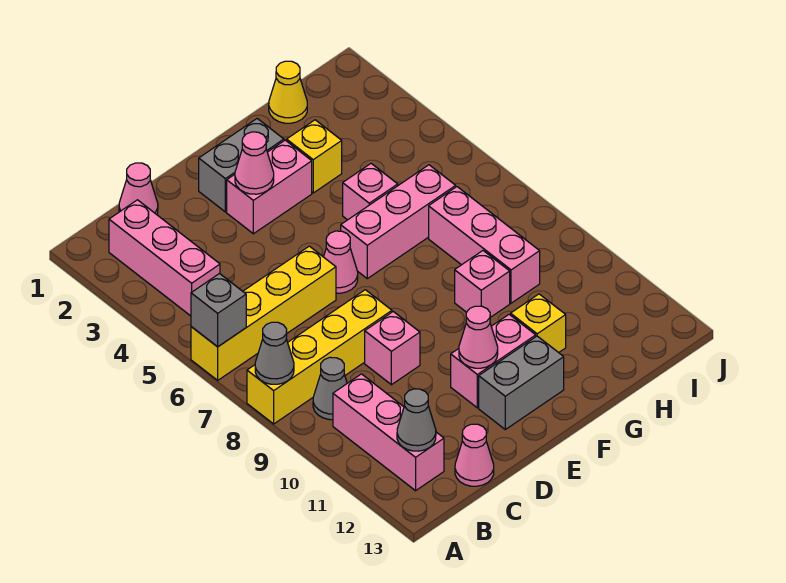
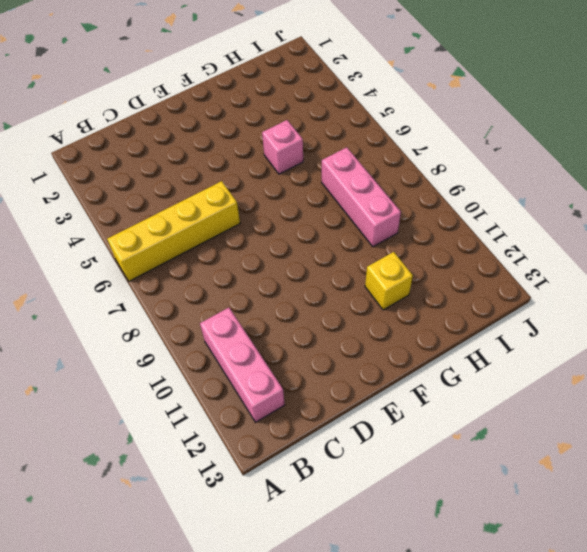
none -> yellow brick A8:D8 level 1
none -> pink brick B2:B4 level 1
none -> grey cone B9 level 1

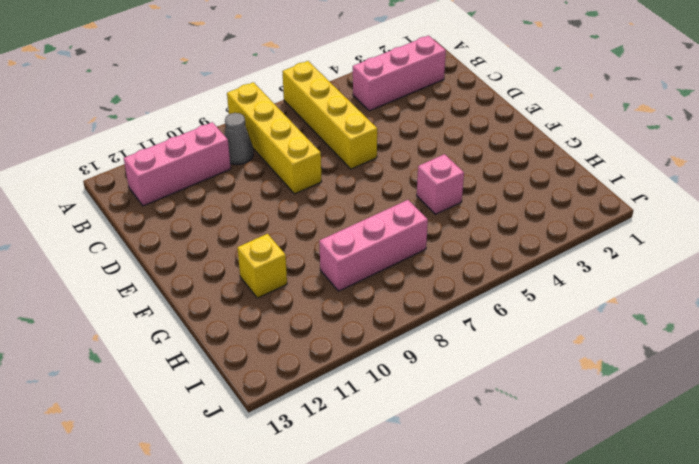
none -> pink cone C1 level 1
none -> pink cone C13 level 1
none -> pink brick D9 level 1

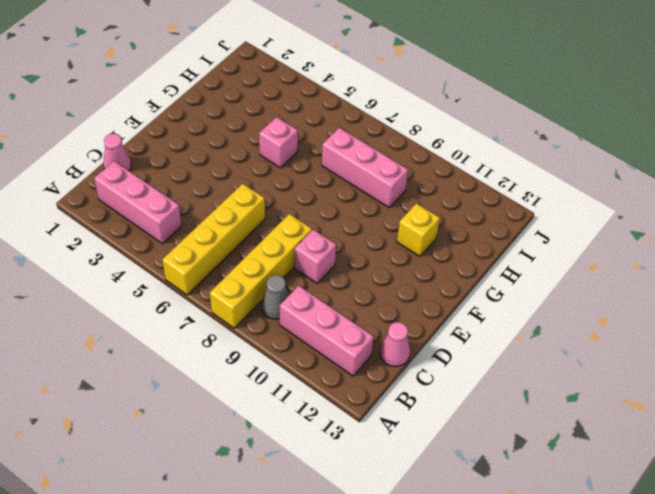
none -> grey brick E2:F2 level 1
none -> pink brick E3:F3 level 1
none -> pink cone E6 level 1

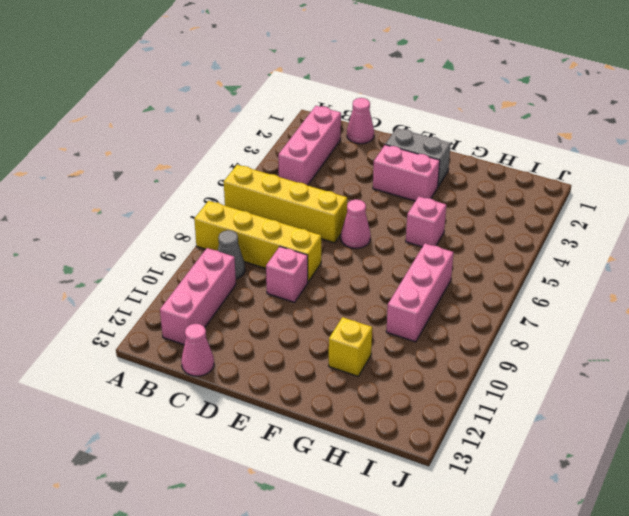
none -> pink brick E11:F11 level 1
none -> grey brick E12:F12 level 1
none -> pink brick F6:H6 level 1

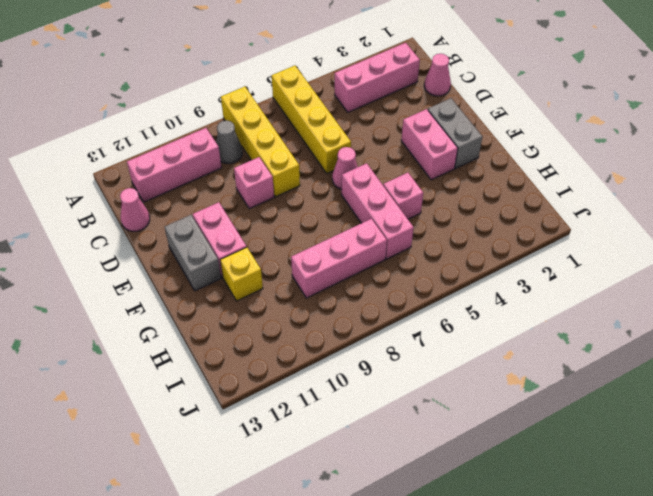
none -> yellow brick G3 level 1
none -> pink brick G9 level 1
none -> yellow cone H1 level 1

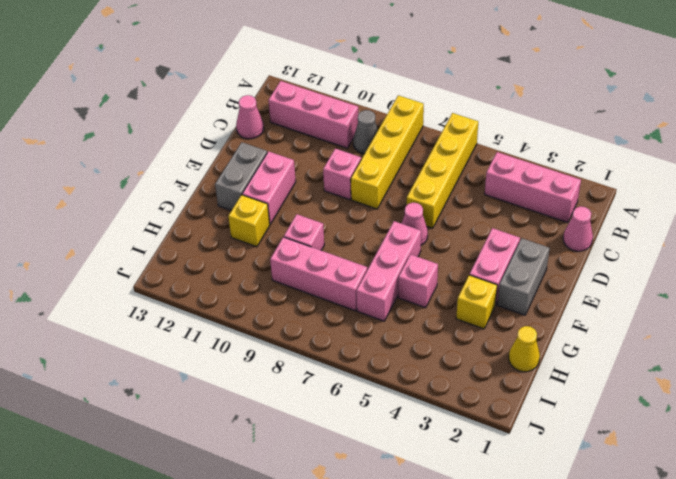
none -> grey brick A6 level 2
none -> grey cone A8 level 2
none -> grey cone B12 level 2

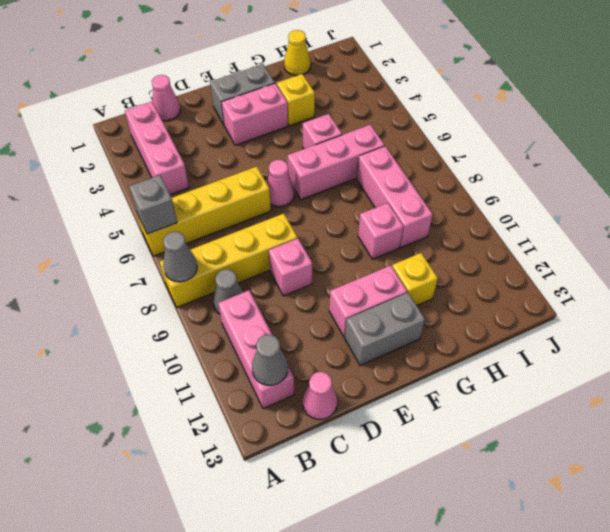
none -> pink cone E3 level 2
none -> pink cone E11 level 2

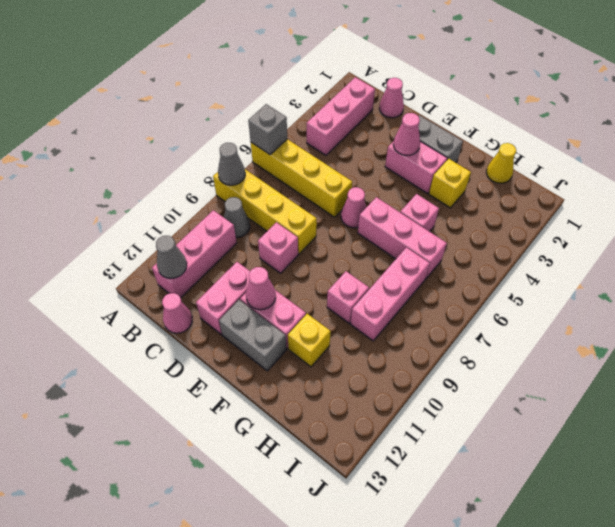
pink brick D11:D12 level 1 -> none

